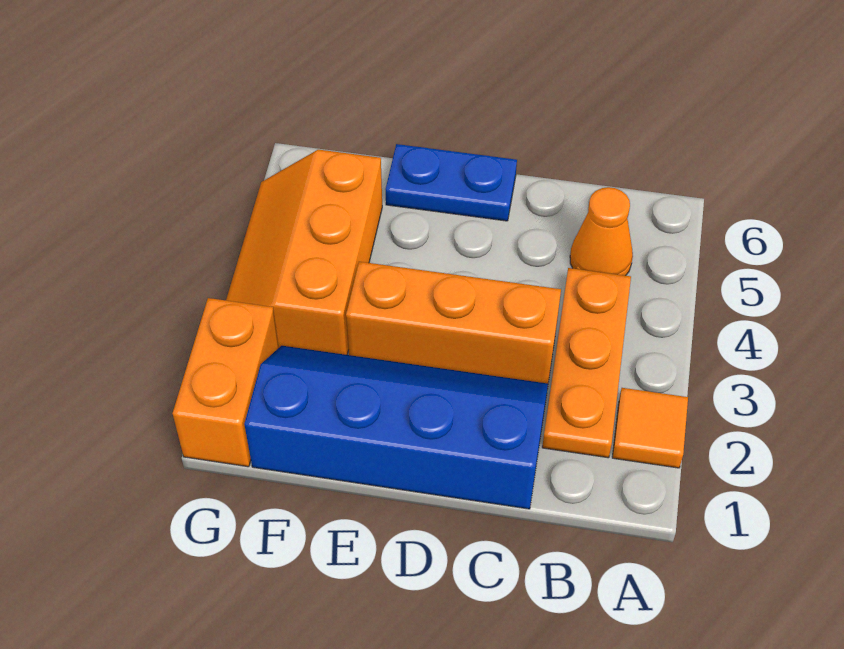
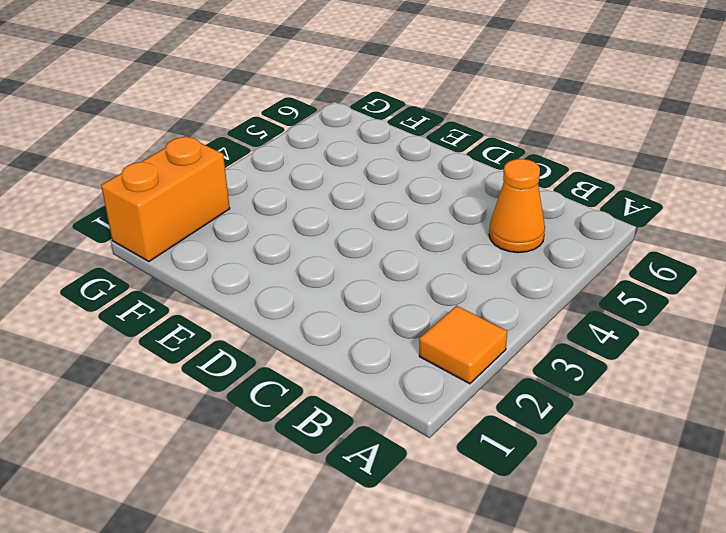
none -> orange plate B2:B4 level 1
none -> blue slope C1:F2 level 1 top 1

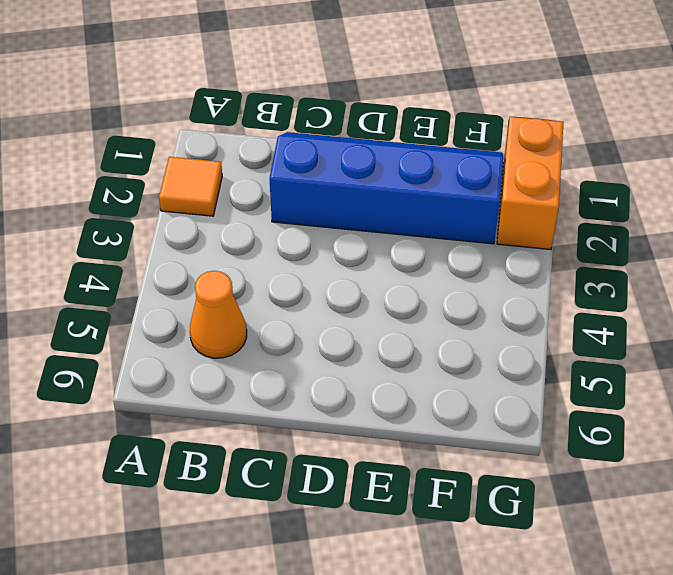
blue slope C1:F2 level 1 top 2 -> blue slope C1:F2 level 1 top 1
none -> orange plate B2:B4 level 1
none -> orange brick C3:E3 level 1

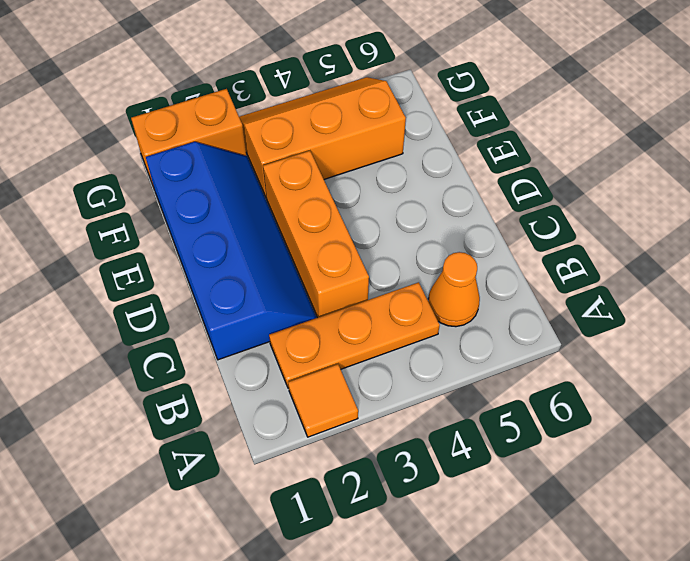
none -> blue plate D6:E6 level 1

